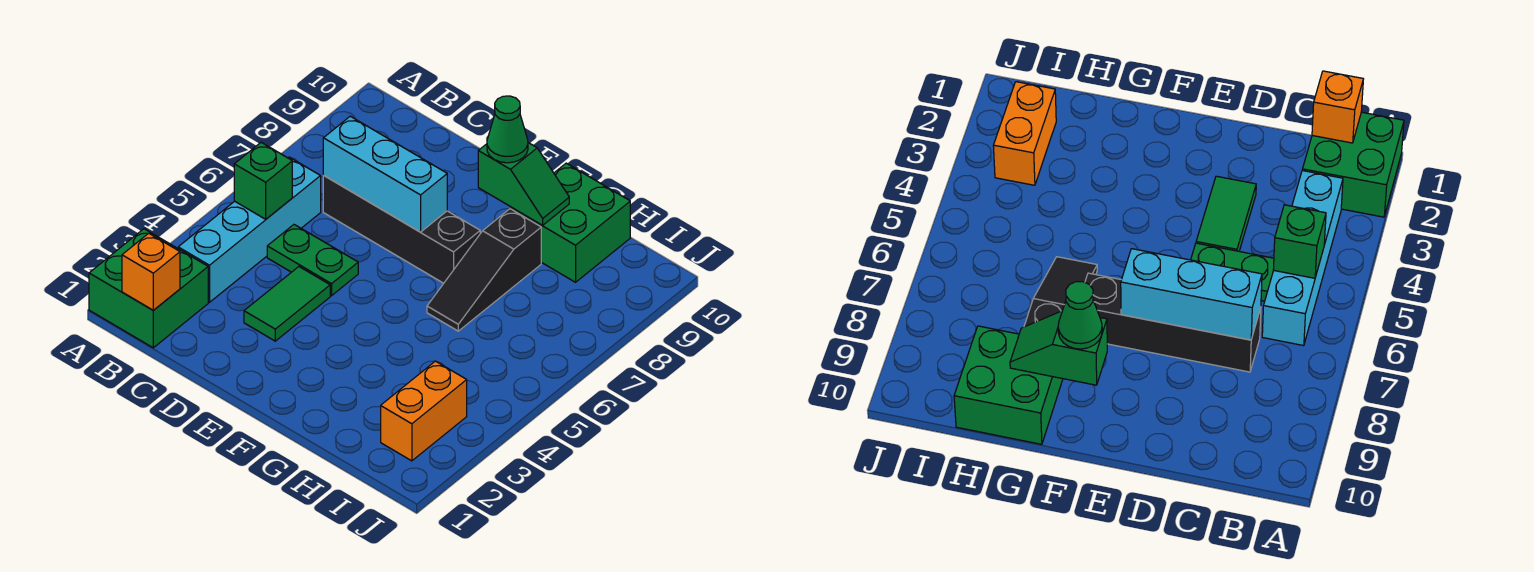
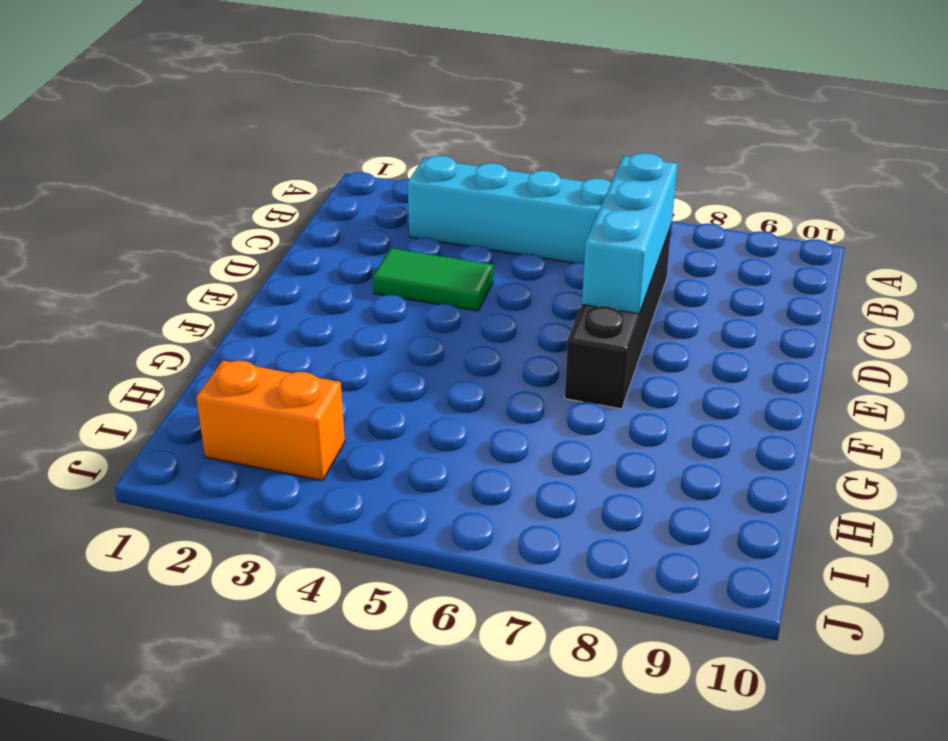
none -> green brick A1:B2 level 1
none -> green plate C5:D5 level 1
none -> black slope G6:G8 level 1 top 8

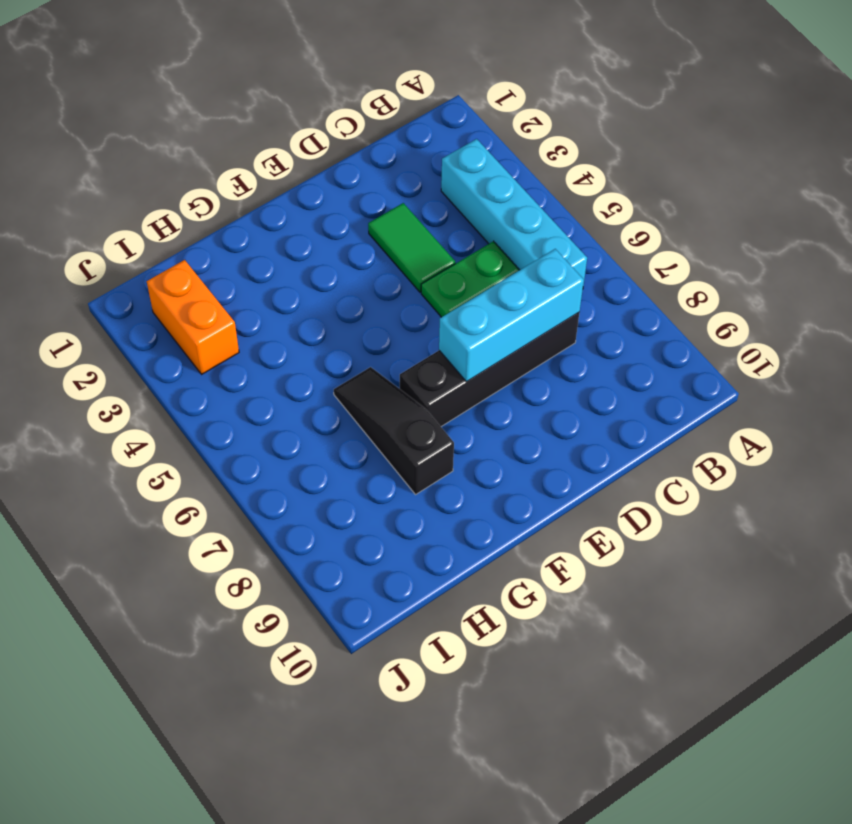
none -> green brick A1:B2 level 1
none -> green brick G9:H10 level 1
none -> orange brick B1 level 2

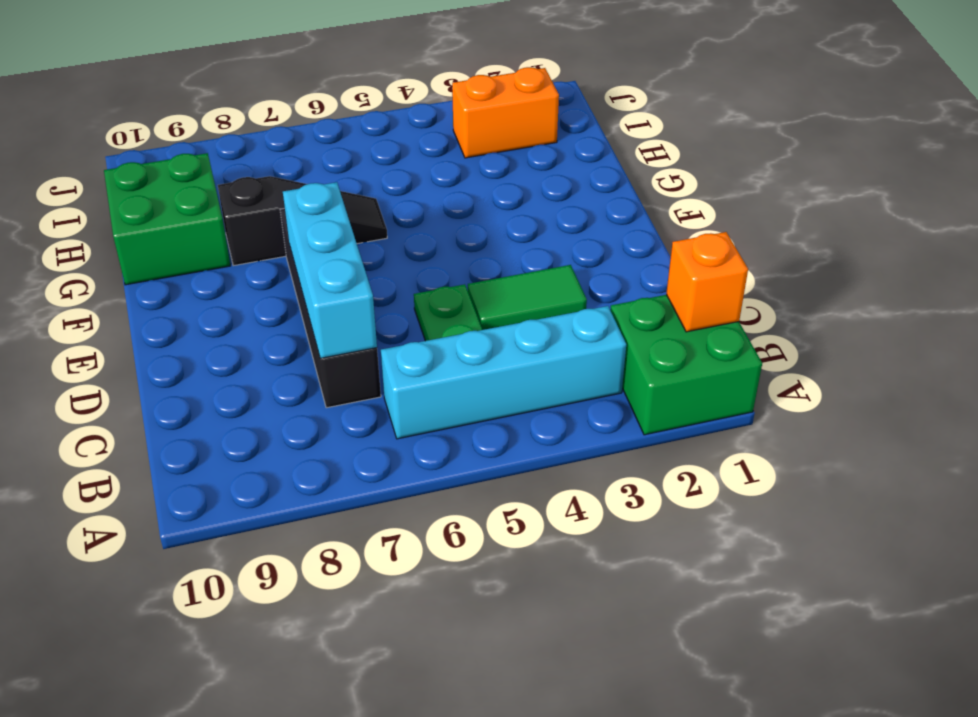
none -> green brick B5 level 2
none -> green slope F9:G9 level 2 top F
none -> green cone F9 level 3

